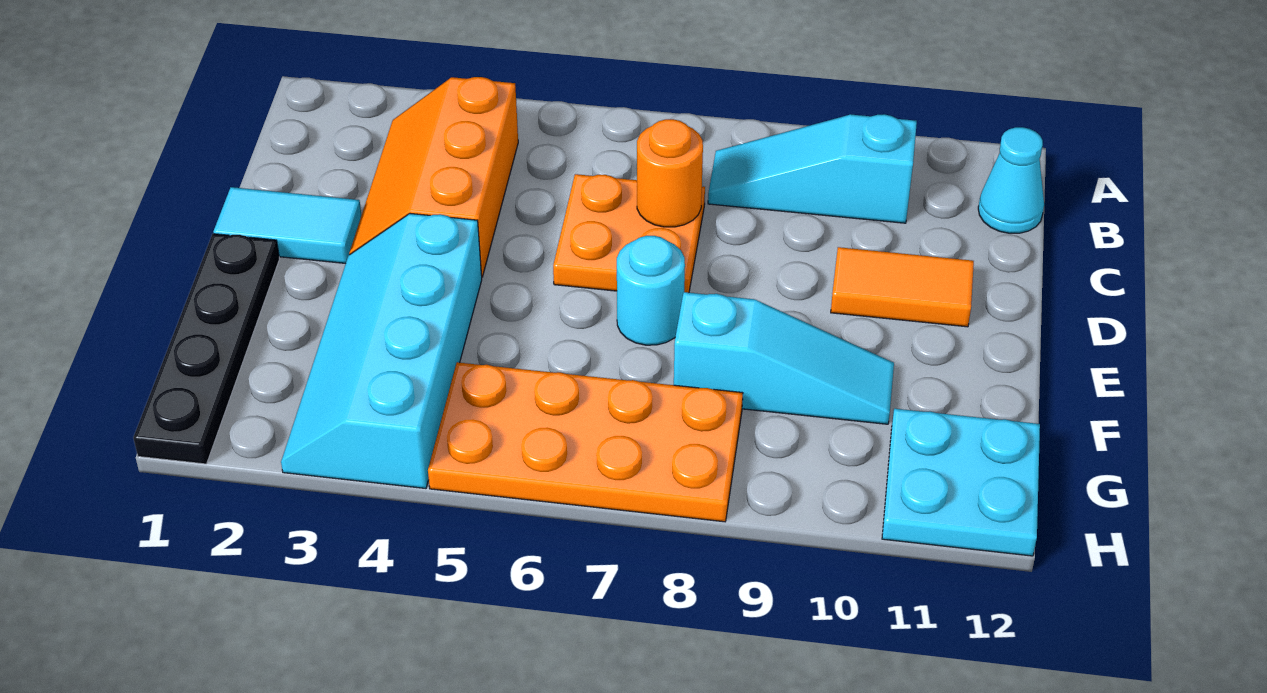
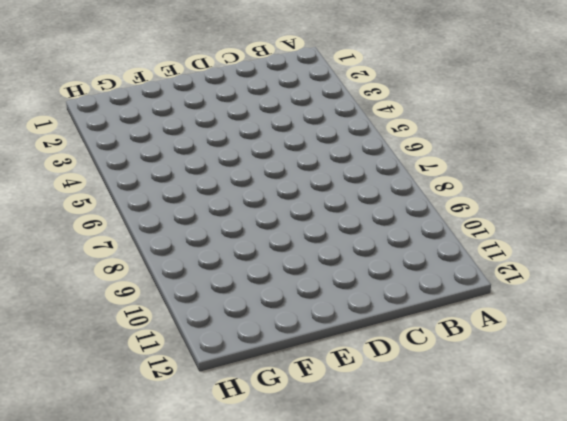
none -> orange slope B3:D4 level 1 top 4
none -> cyan slope B8:B10 level 1 top 10
none -> cyan cone B12 level 1

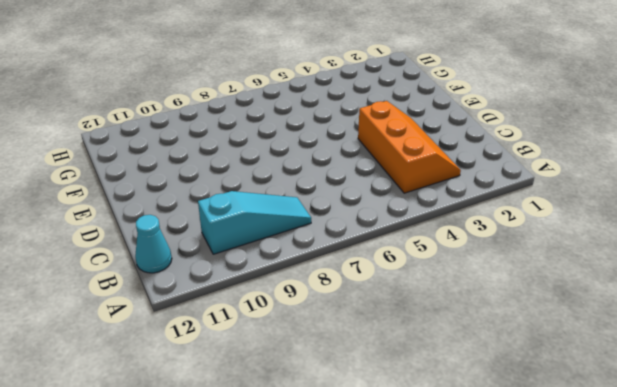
none -> orange plate C6:D7 level 1
none -> cyan tile D1:D2 level 1
none -> orange tile D10:D11 level 1

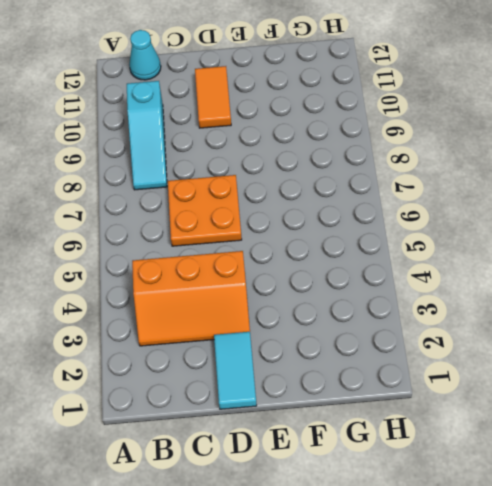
none -> black plate E1:H1 level 1
none -> cyan slope E3:H4 level 1 top 4
none -> cyan round brick E7 level 1

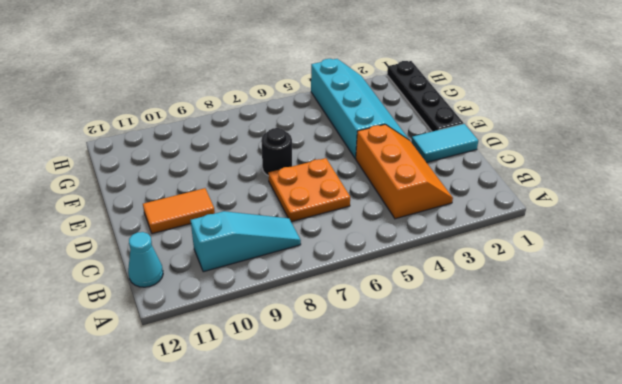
black round brick E7 level 1 -> cyan round brick E7 level 1
none -> cyan slope F8:F10 level 1 top 8
none -> orange plate G5:H8 level 1
none -> cyan plate G11:H12 level 1

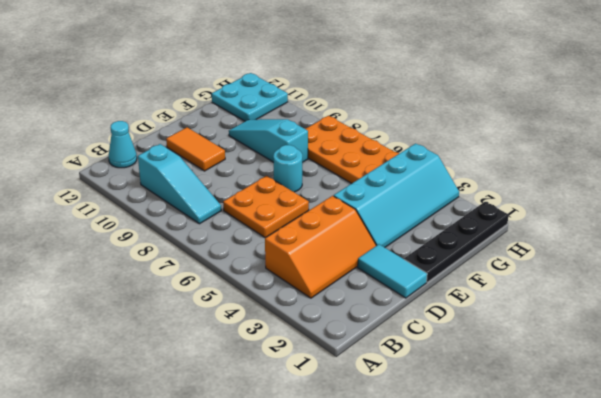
none -> orange round brick C7 level 2

